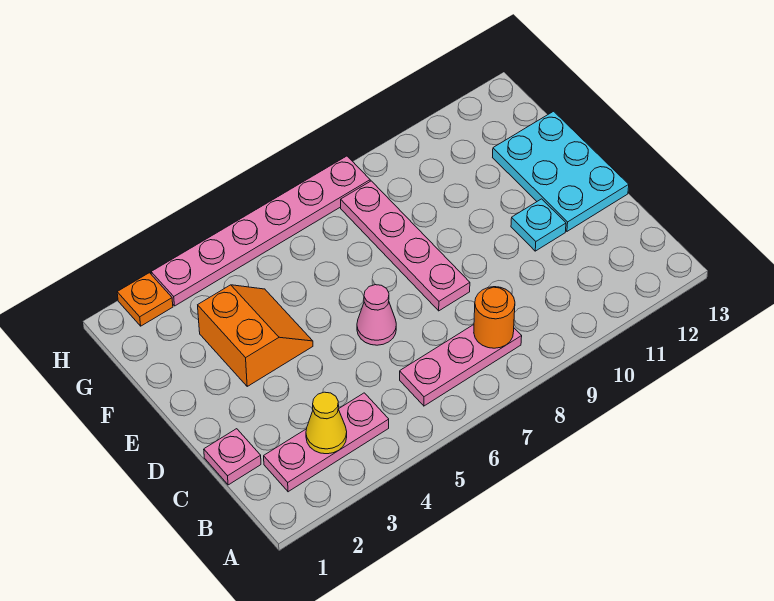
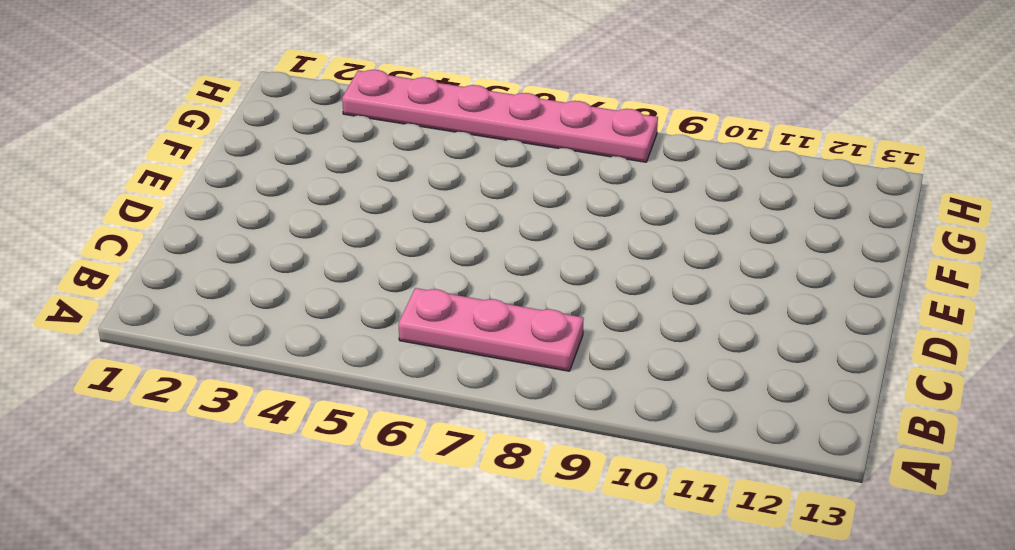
none -> pink plate B2:B4 level 1
none -> pink plate C1 level 1
none -> pink cone D6 level 1

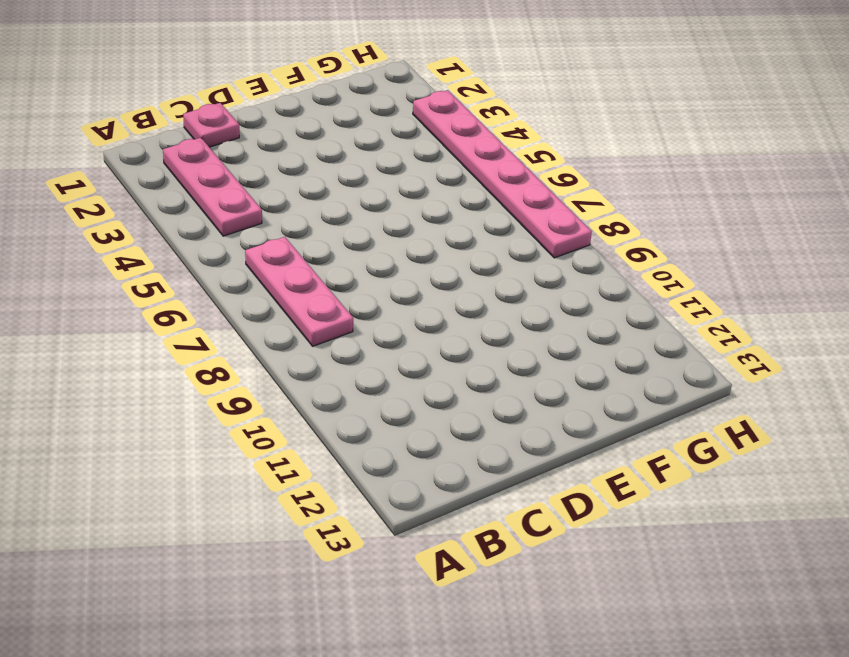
none -> pink cone D6 level 1
none -> pink plate D8:G8 level 1
none -> cyan plate D11 level 1

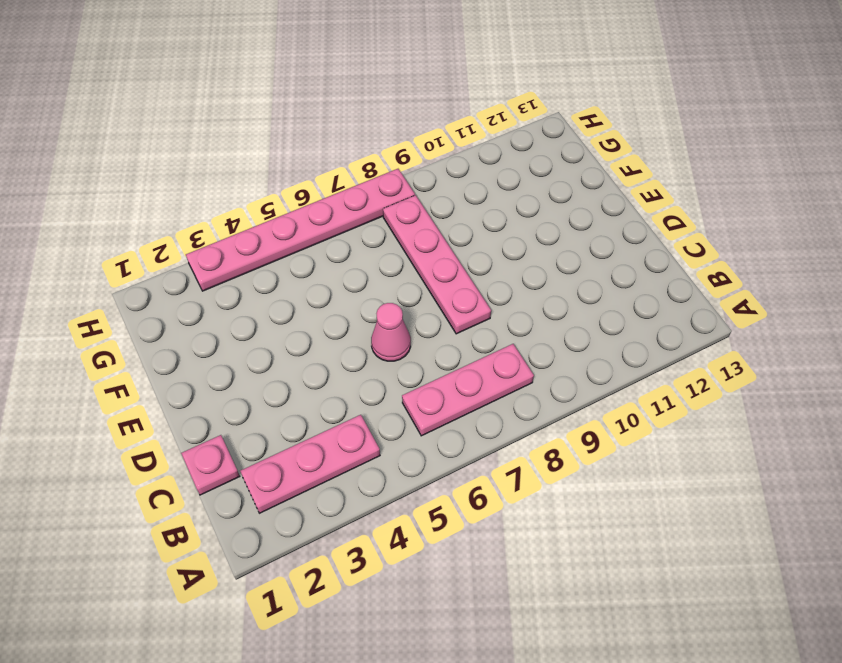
none -> cyan plate D11 level 1
none -> cyan plate D12:F13 level 1
none -> orange slope E3:F4 level 1 top 3

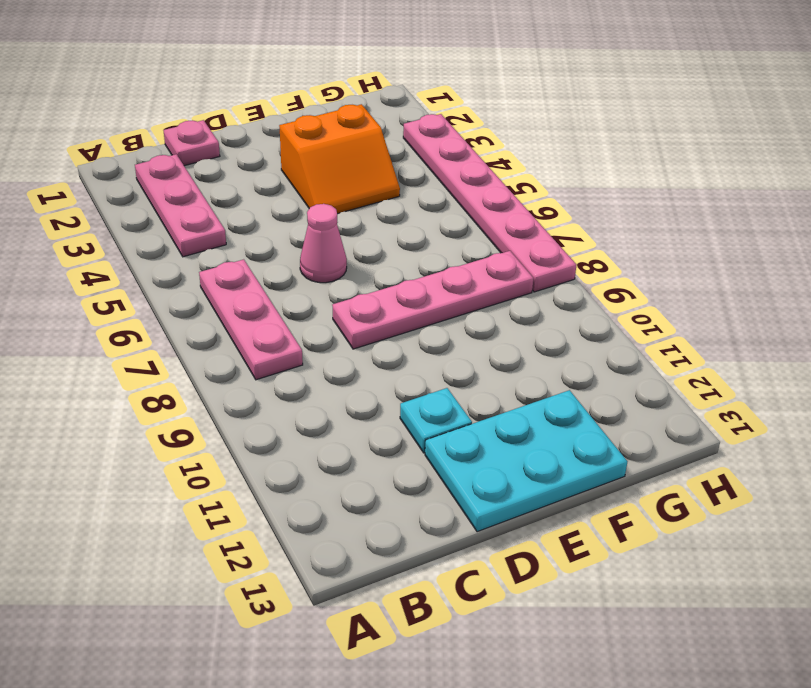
none -> orange plate H2 level 1
none -> yellow cone B3 level 2
none -> orange round brick B8 level 2

